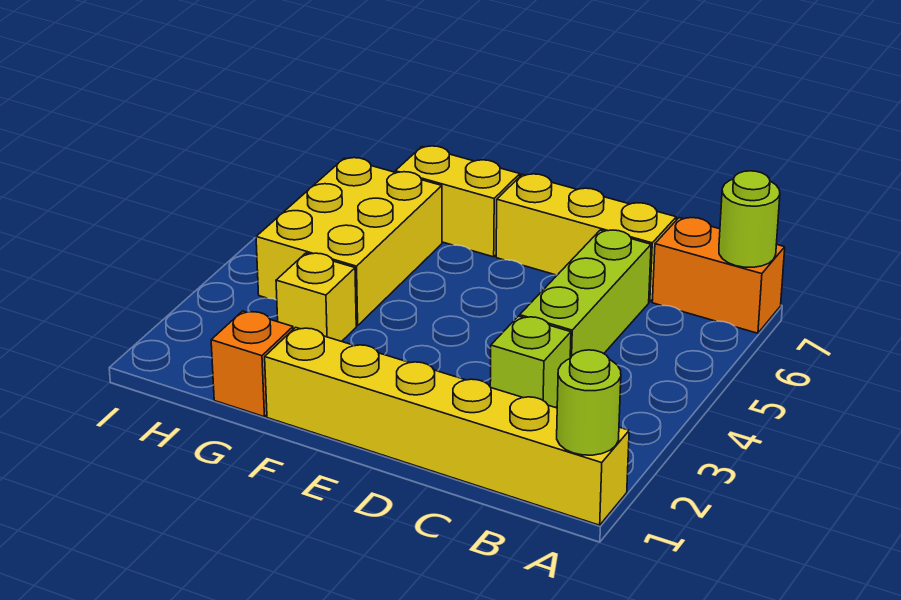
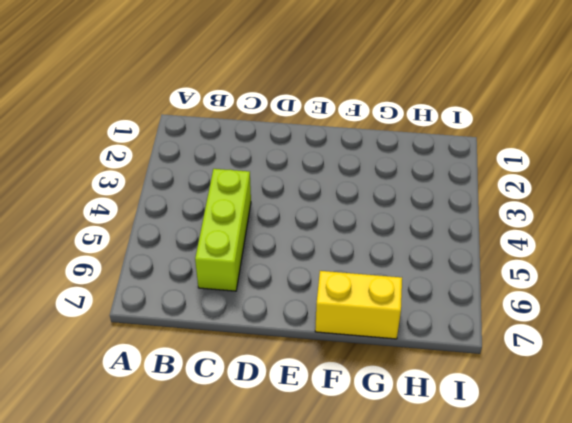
none -> yellow brick A1:F1 level 1
none -> orange brick A7:B7 level 1

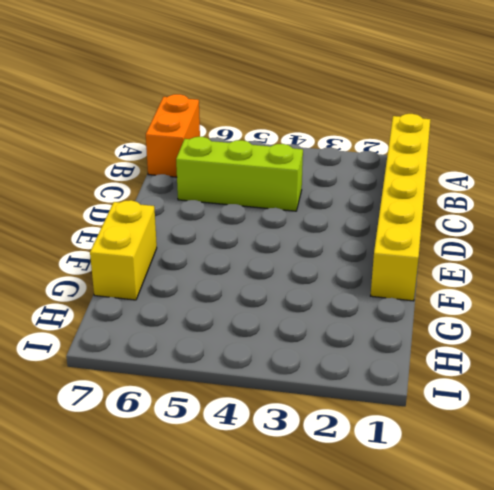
none -> lime brick C3 level 1
none -> yellow brick C7:E7 level 1

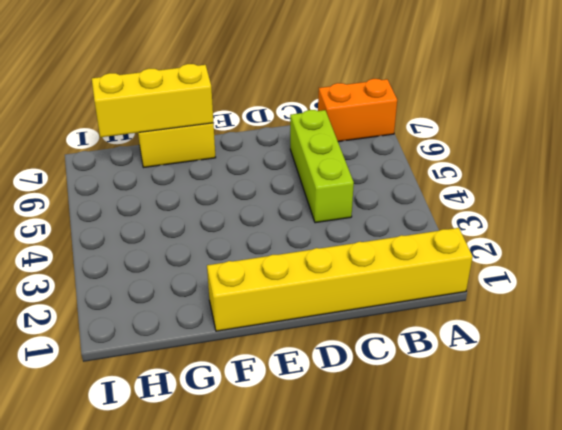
yellow brick F7:H7 level 2 -> yellow brick C7:E7 level 1
none -> lime brick C3 level 1
none -> orange brick G1 level 1

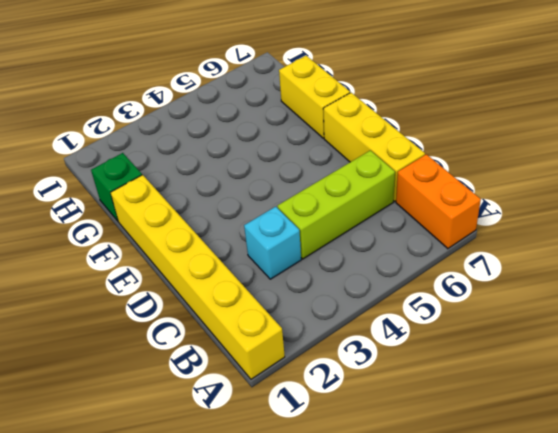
cyan brick C3 level 1 -> lime brick C3 level 1
green brick G1 level 1 -> orange brick G1 level 1
none -> yellow brick G3 level 1
none -> yellow brick G4:H6 level 1

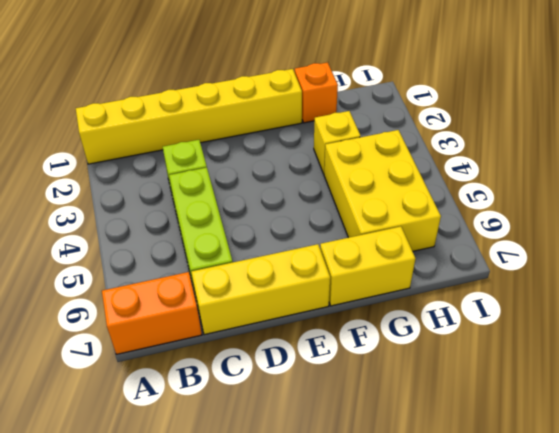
none -> lime round brick A1 level 2
none -> lime round brick A7 level 2

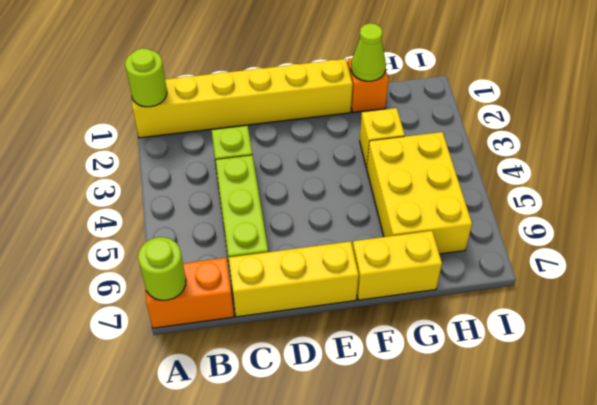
lime cone G1 level 2 -> none

